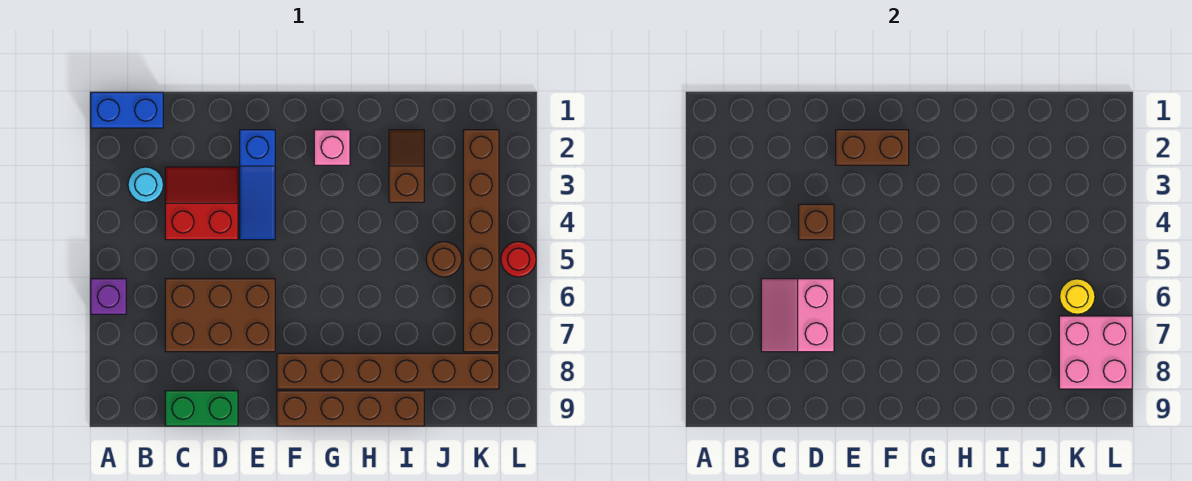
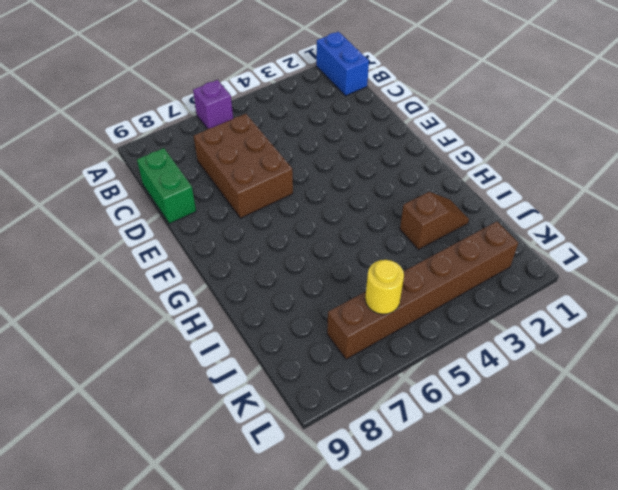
none -> cyan round brick B3 level 1
none -> red slope C3:D4 level 1 top 4
none -> blue slope E2:E4 level 1 top 2

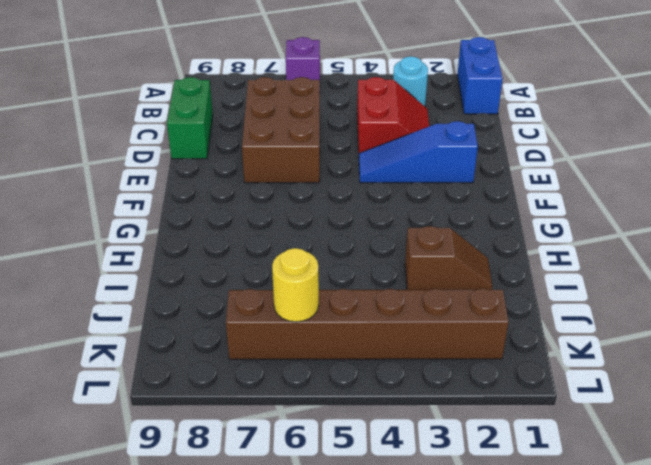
none -> brown brick F8:K8 level 1
none -> brown brick F9:I9 level 1
none -> pink brick G2 level 1

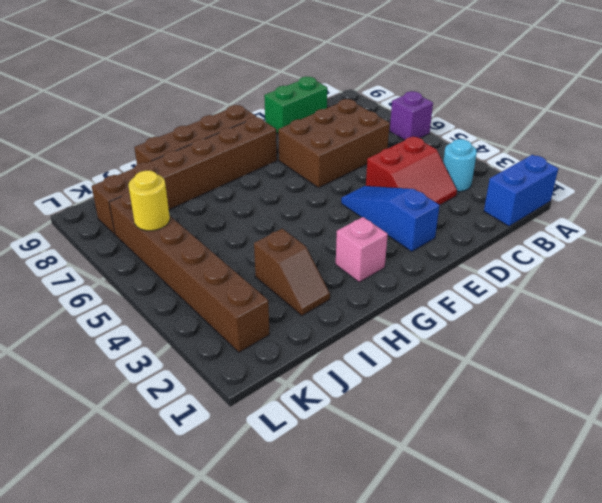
none -> brown round brick J5 level 1
none -> red round brick L5 level 1
none -> pink slope C6:D7 level 2 top D

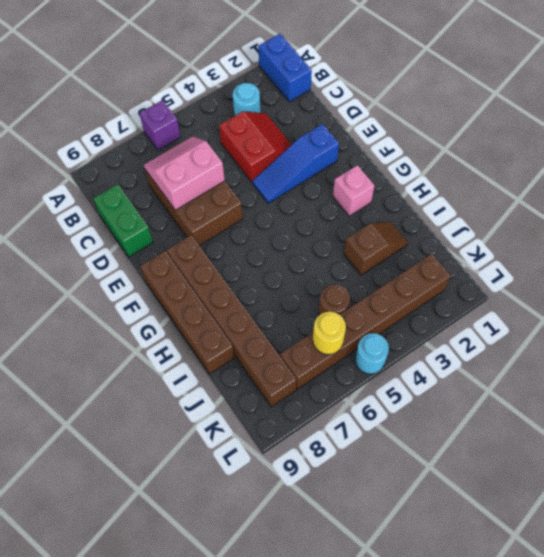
cyan round brick L5 level 1 -> red round brick L5 level 1
none -> brown brick D4 level 2
none -> brown brick E2:F2 level 2
none -> pink brick K7:L8 level 2

